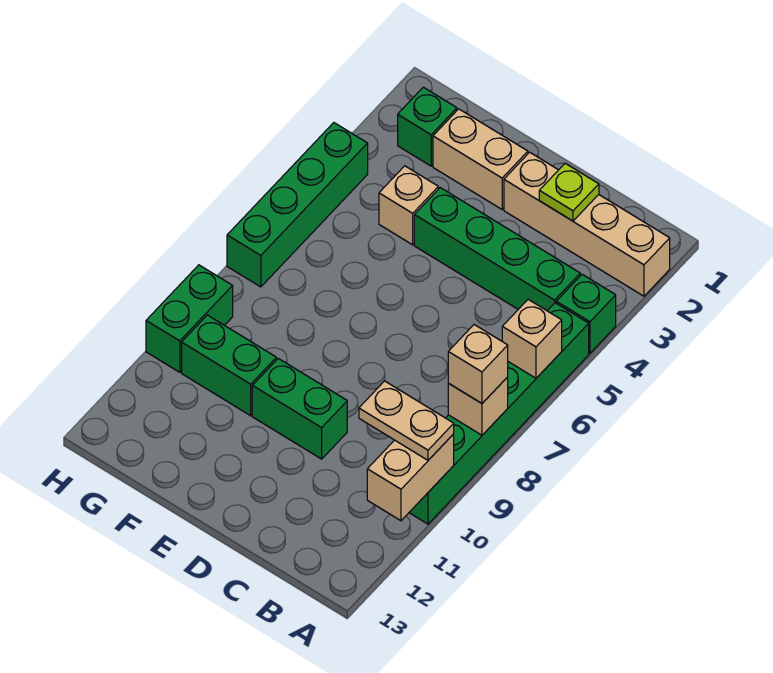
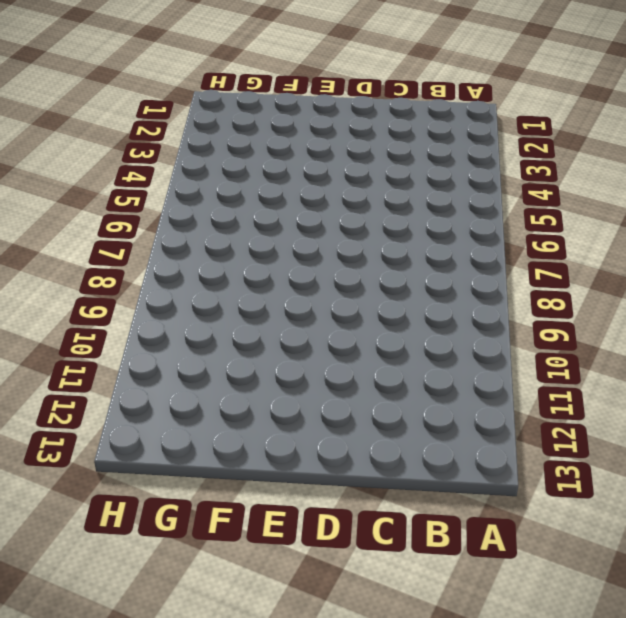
none -> tan brick A2:D2 level 1
none -> green brick A4 level 1
none -> green brick A5:A10 level 1

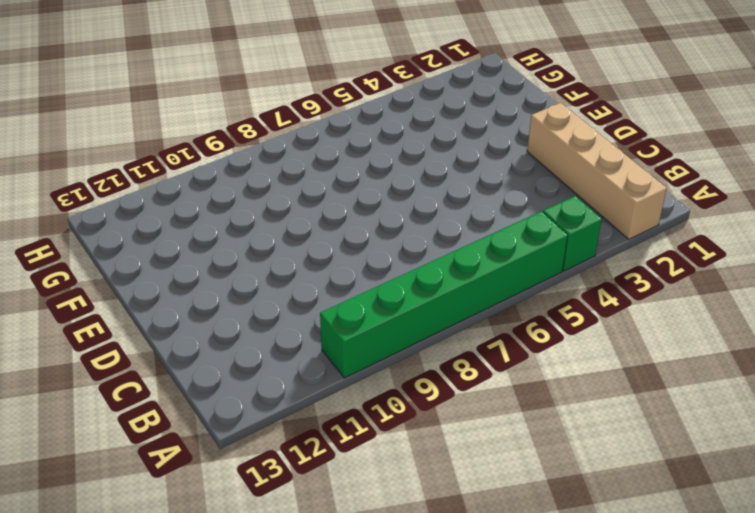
none -> green brick B4:E4 level 1
none -> green brick D10:E10 level 1
none -> tan brick E2:F2 level 1

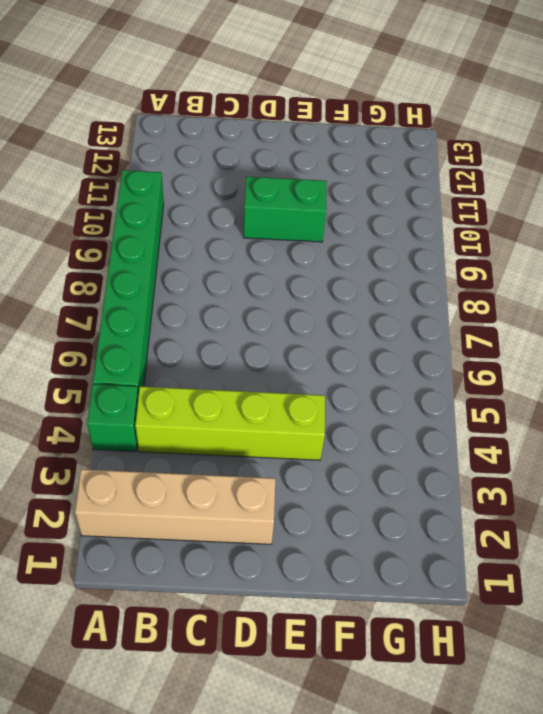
lime brick B4:E4 level 1 -> green brick B4:E4 level 1
none -> tan brick E2:F2 level 1
none -> tan brick F4 level 1
none -> green brick F10:G10 level 1

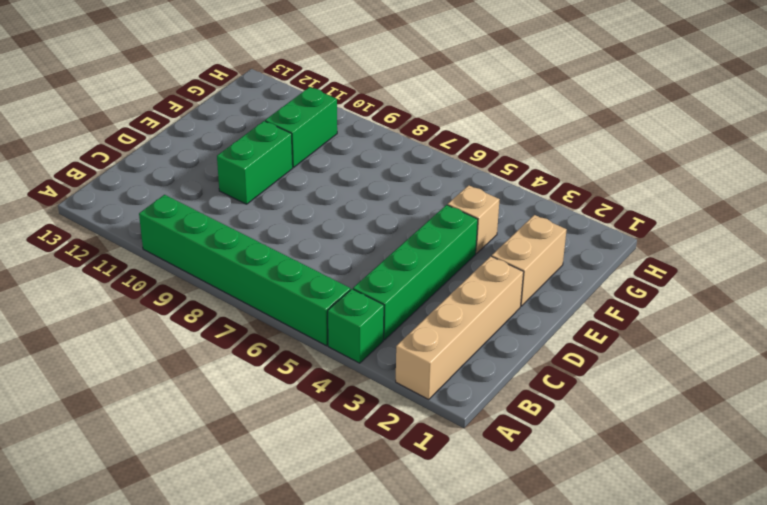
none -> green brick G2 level 1
none -> green brick H4:H7 level 1
none -> green brick H9:H10 level 1

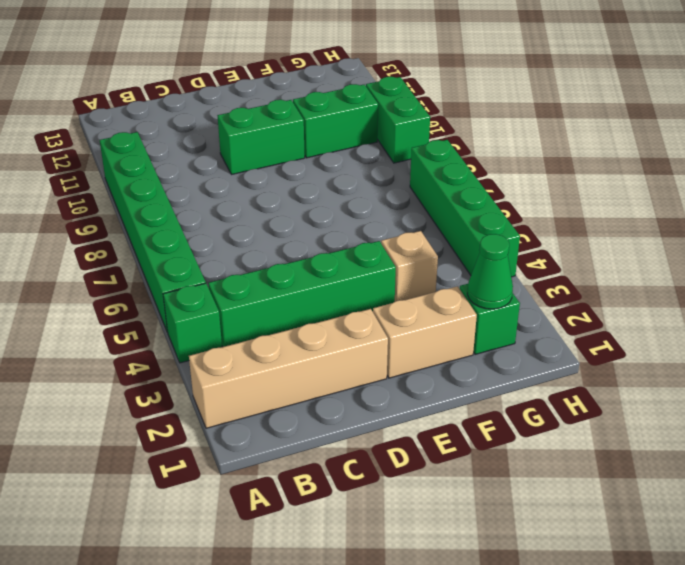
green cone G2 level 2 -> none
none -> tan brick A6 level 2
none -> tan brick A8 level 2
none -> tan brick A10:A11 level 2

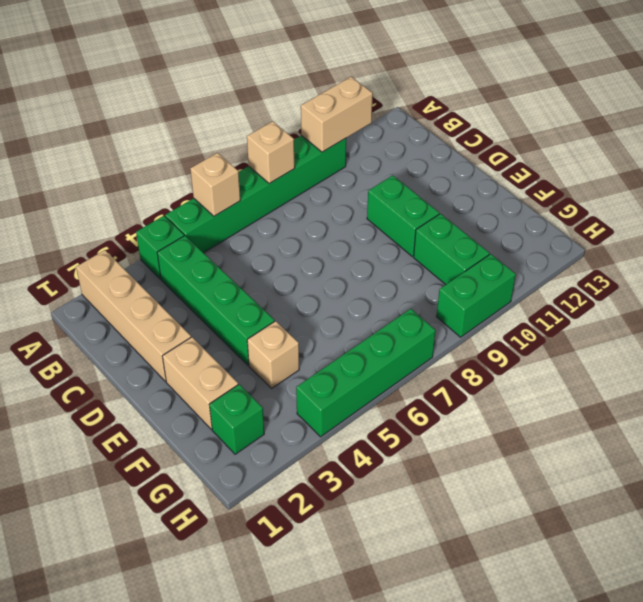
none -> lime plate C2 level 2
none -> tan brick A8 level 3
none -> tan plate A10:B10 level 3

